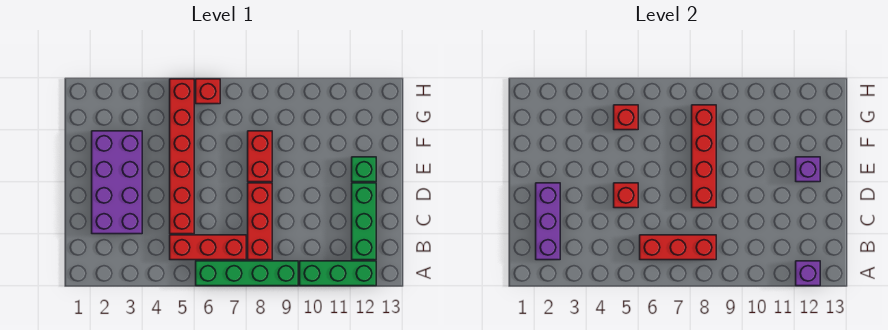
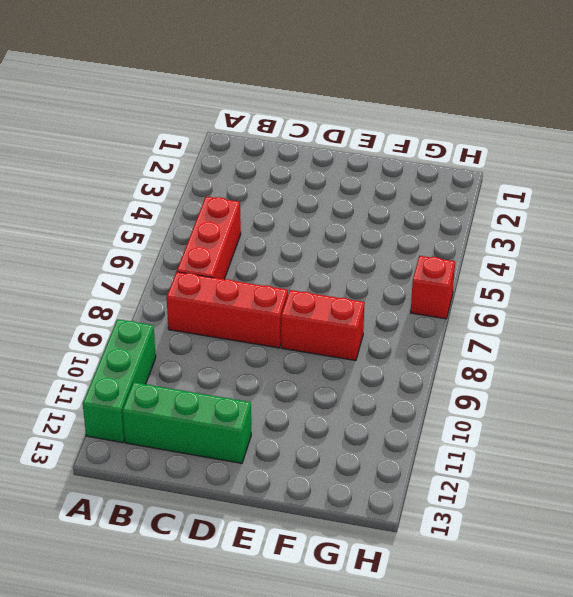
none -> green brick A6:A9 level 1
none -> purple brick C2:F3 level 1
none -> red brick C5:H5 level 1

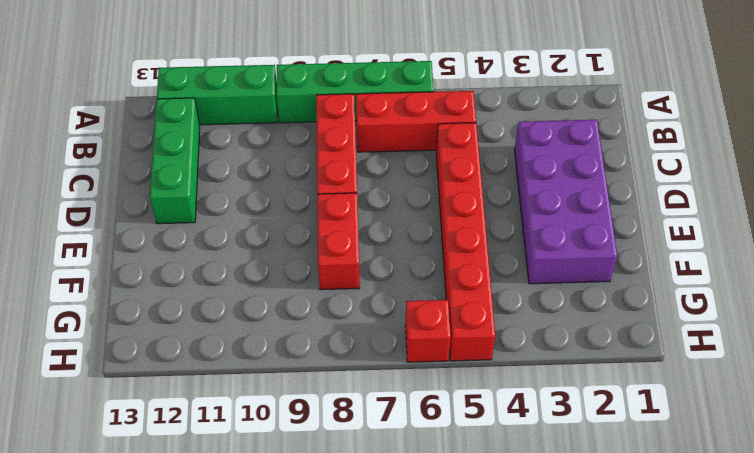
none -> green brick E12 level 1
none -> purple brick A12 level 2
none -> purple brick B2:D2 level 2

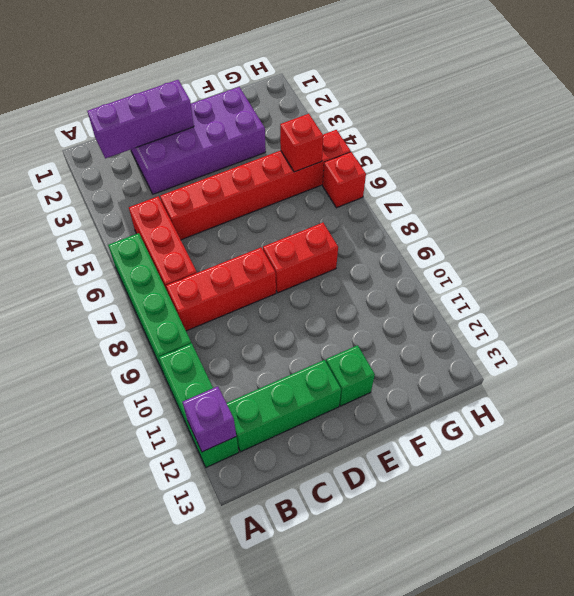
none -> red brick B6:B8 level 2
none -> red brick D5 level 2
none -> red brick D8:G8 level 2

